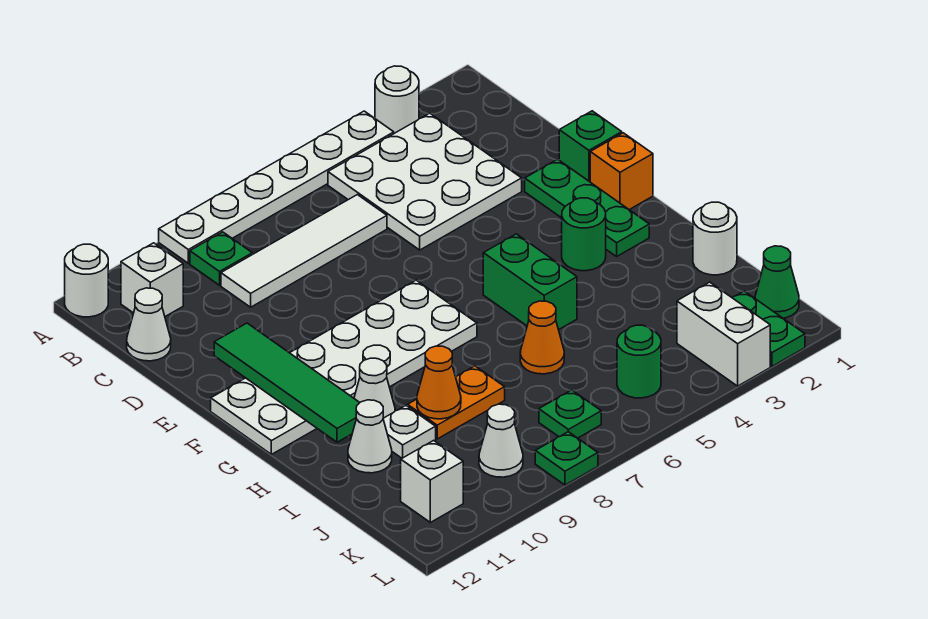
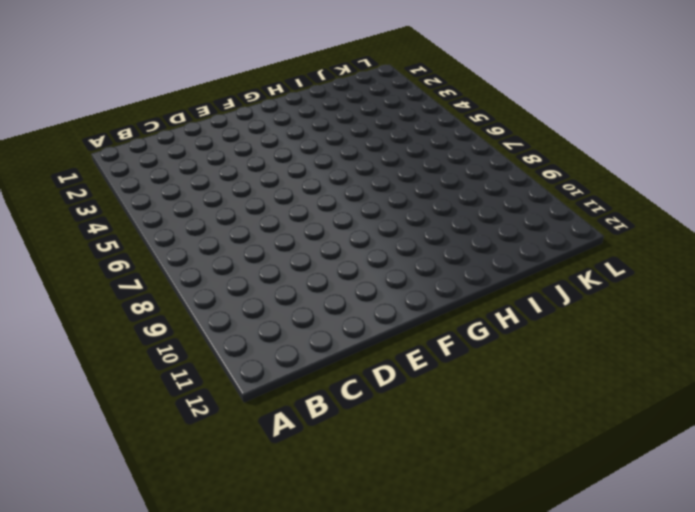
none -> white round brick A3 level 1
none -> white plate A4:A9 level 1
none -> white round brick A12 level 1
none -> white plate B3:D5 level 1

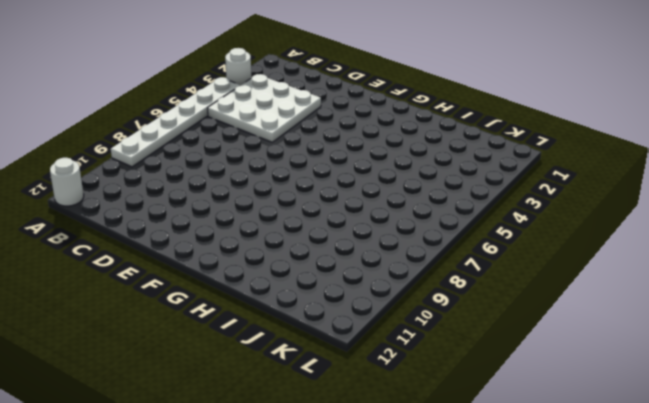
none -> green plate B9 level 1
none -> white brick B11 level 1
none -> white tile C6:C9 level 1
none -> white cone C12 level 1

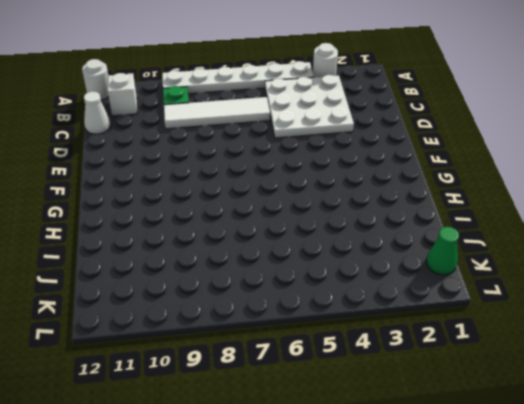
none -> green brick E1 level 1
none -> green plate E2:G2 level 1
none -> orange brick F1 level 1
none -> white plate F7:G12 level 1

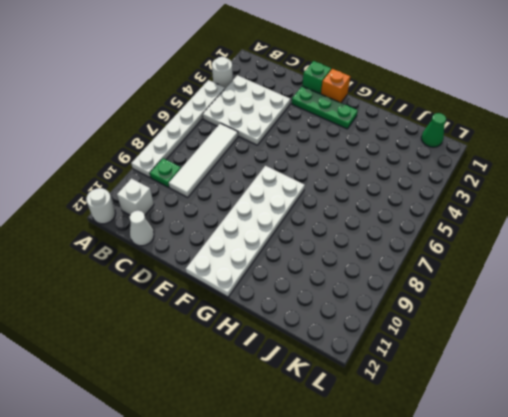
none -> green round brick G3 level 1
none -> green brick G5:H5 level 1
none -> white cone H10 level 1
none -> white round brick I1 level 1

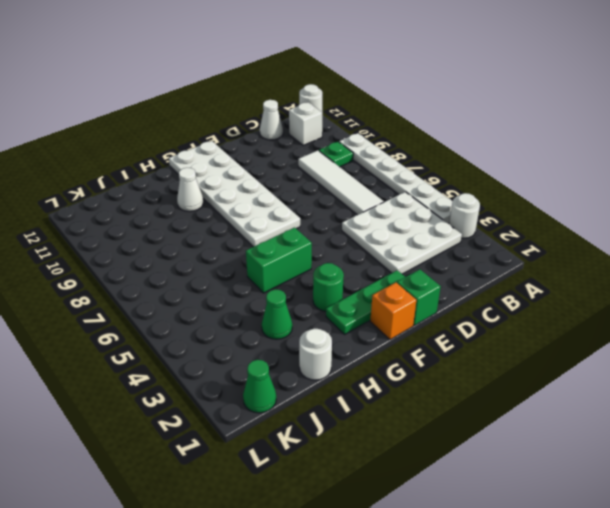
green cone I3 level 1 -> none
none -> orange cone I6 level 1
none -> orange plate I8:I9 level 1
none -> white plate I10 level 1
none -> white cone I11 level 1

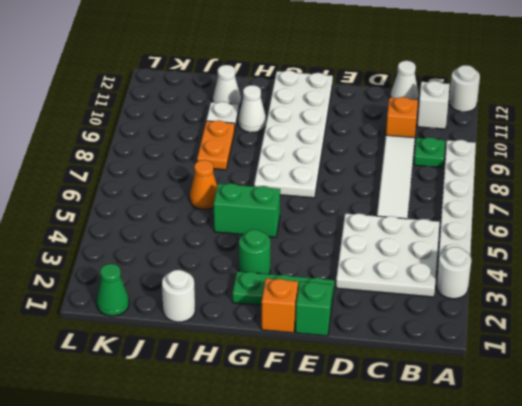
orange brick C10 level 1 -> none
none -> green plate K2:L2 level 1
none -> white brick K3:L3 level 1
none -> green round brick K5 level 1
none -> green plate K7 level 1

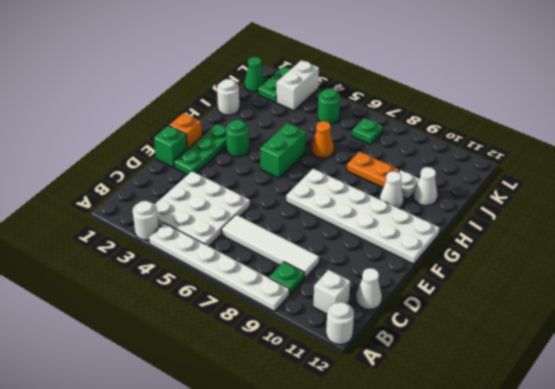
none -> white cone K9 level 1
none -> white brick K11 level 1
none -> green plate L8 level 1
none -> green tile E11:H11 level 2

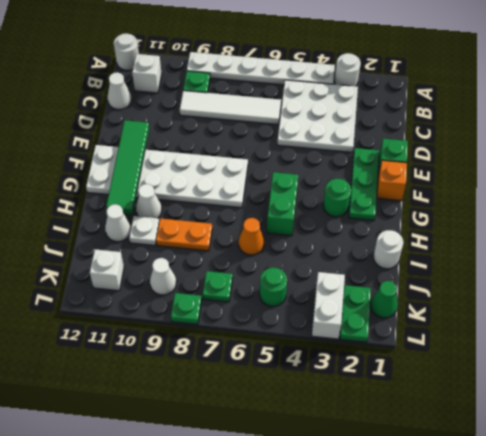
none -> orange cone I9 level 2

